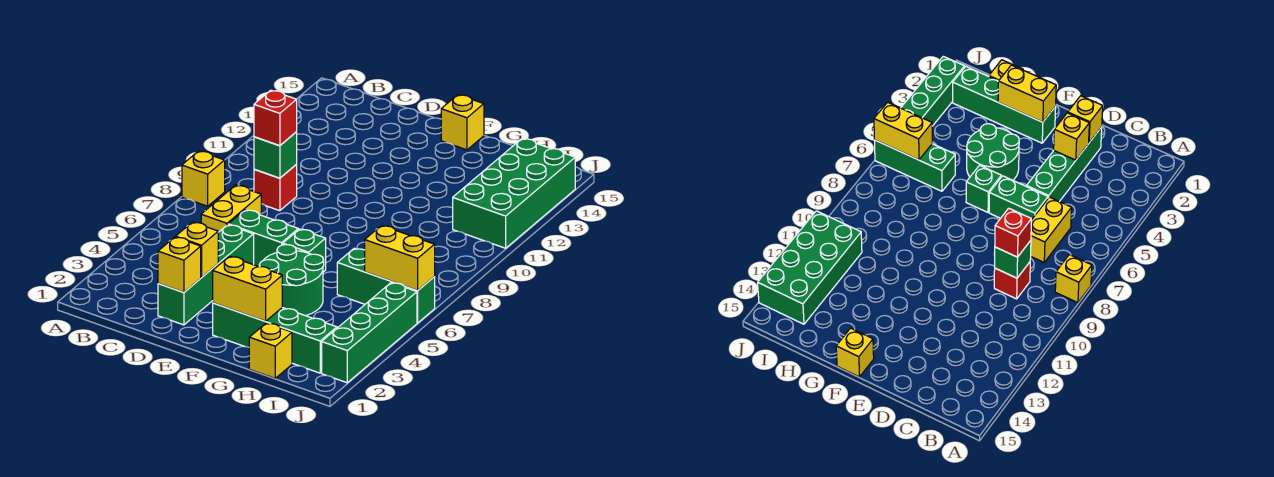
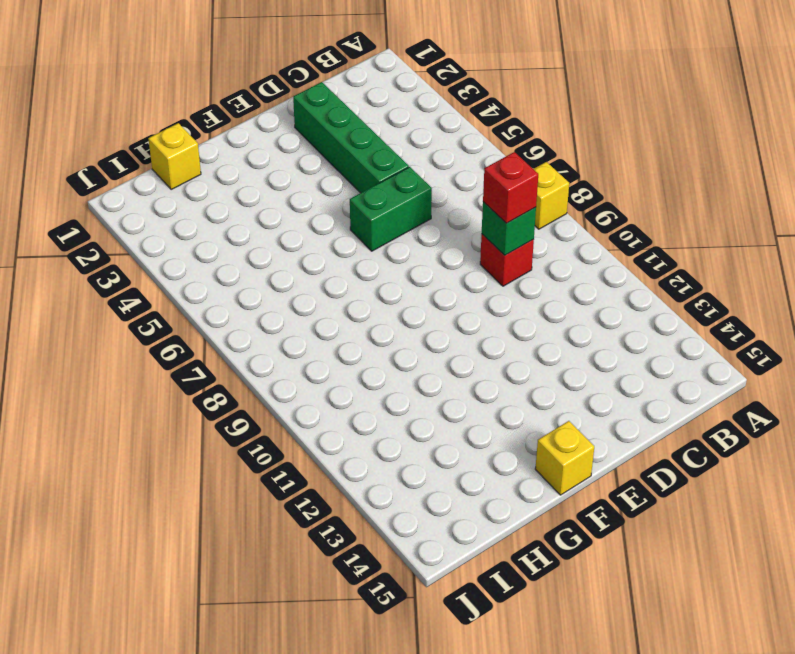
none -> yellow brick C6:C7 level 1
none -> green brick F2:I2 level 1
none -> green round brick F4:G5 level 1

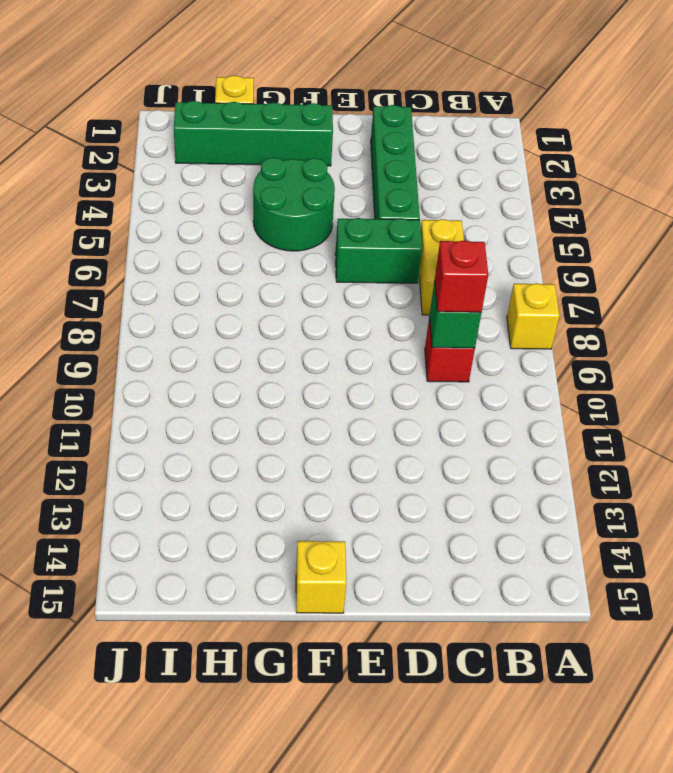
none -> green brick F6 level 1
none -> green brick H6:J6 level 1
none -> green brick I11:J14 level 1

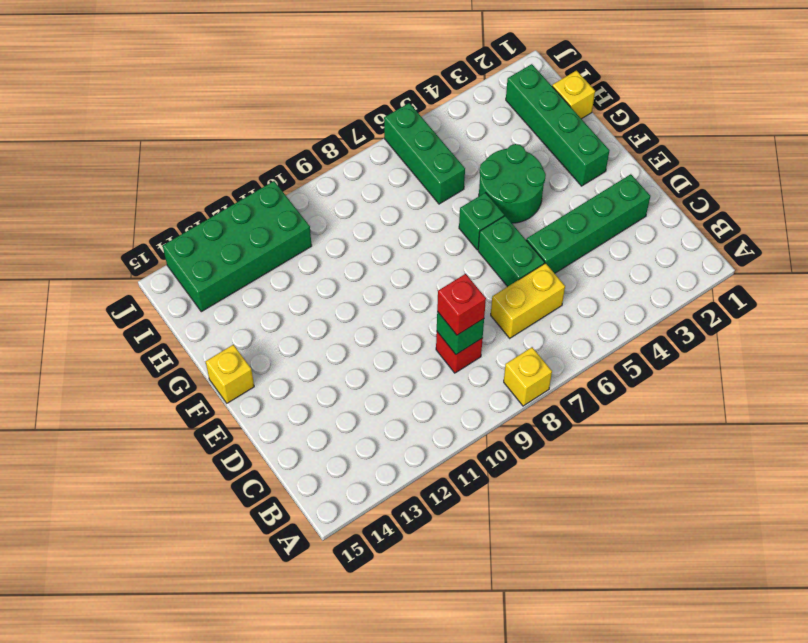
none -> green brick J2:J5 level 1
none -> yellow brick D2 level 2
none -> yellow brick D3 level 2

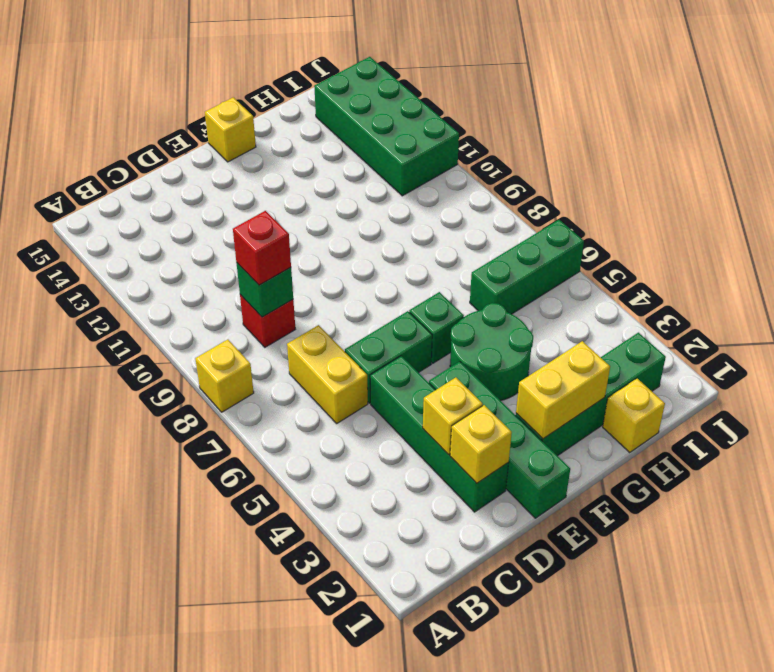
green brick E1:E4 level 1 -> green brick J2:J5 level 1
none -> yellow brick I6:J6 level 2

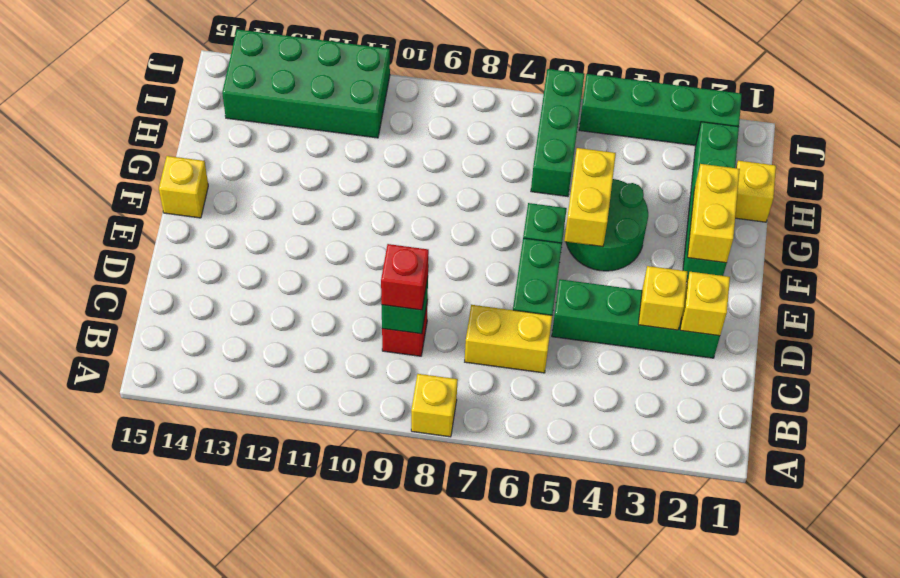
yellow brick F5:G5 level 2 -> yellow brick I6:J6 level 2

